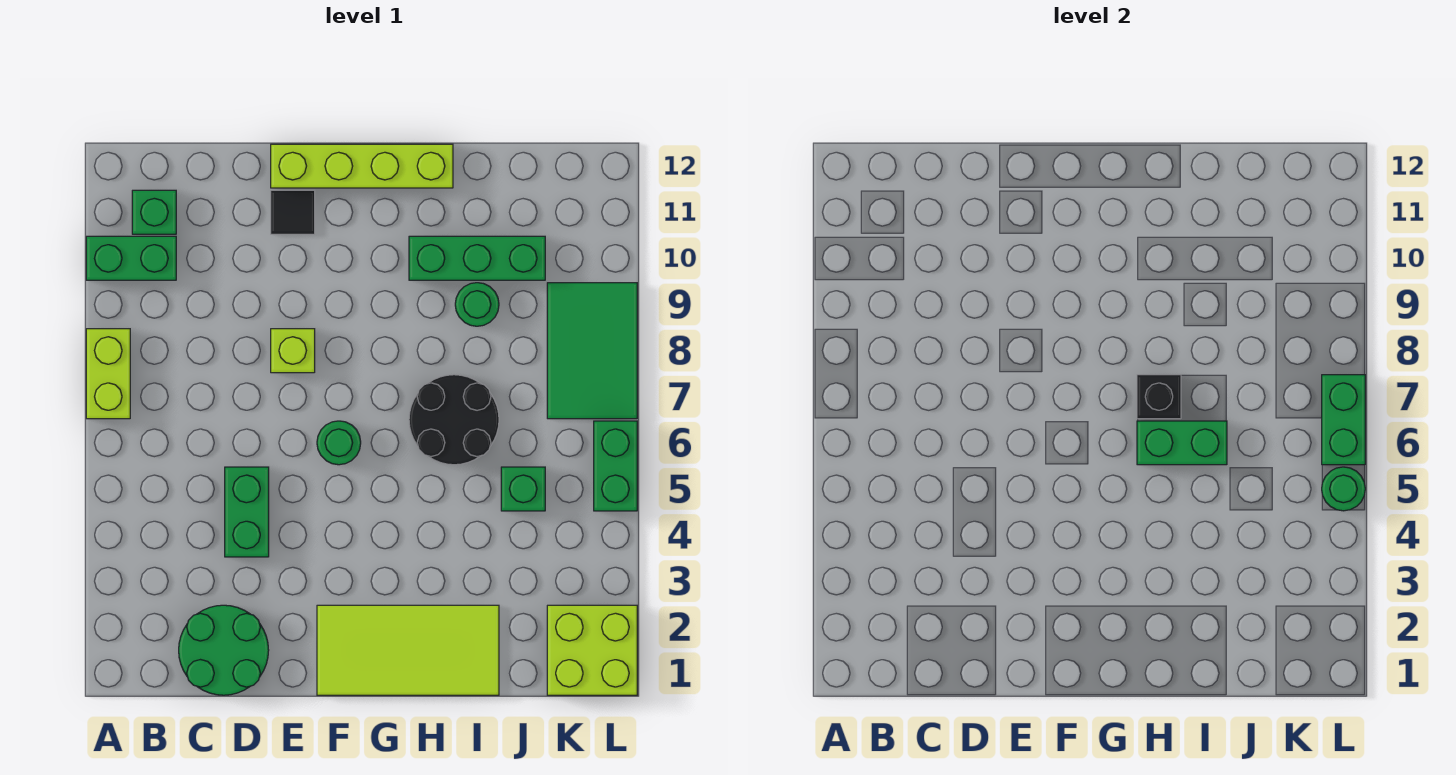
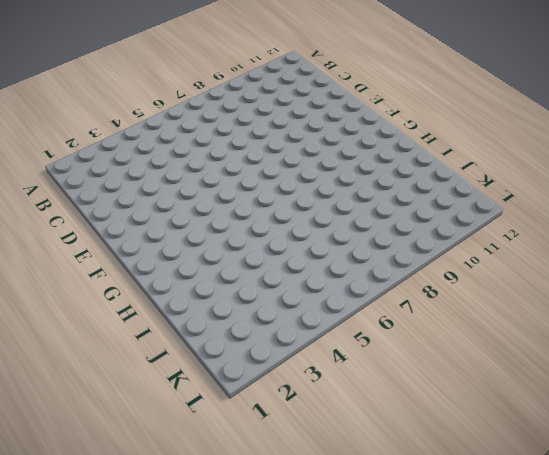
none -> lime brick A7:A8 level 1
none -> green brick A10:B10 level 1
none -> green brick B11 level 1

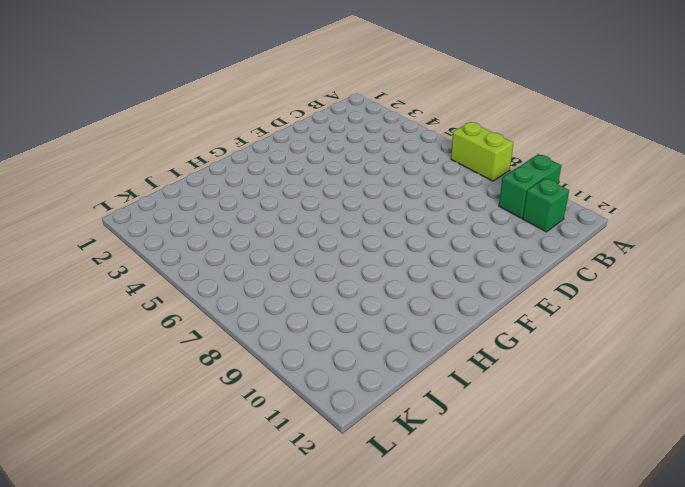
none -> green round brick C1:D2 level 1
none -> green brick D4:D5 level 1
none -> lime brick E8 level 1

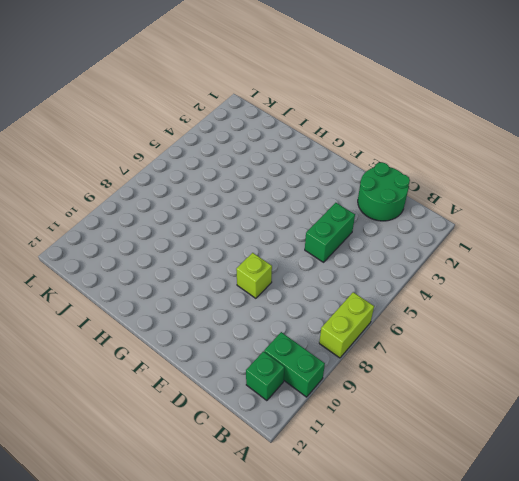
none -> black tile E11 level 1
none -> lime brick E12:H12 level 1
none -> lime tile F1:I2 level 1

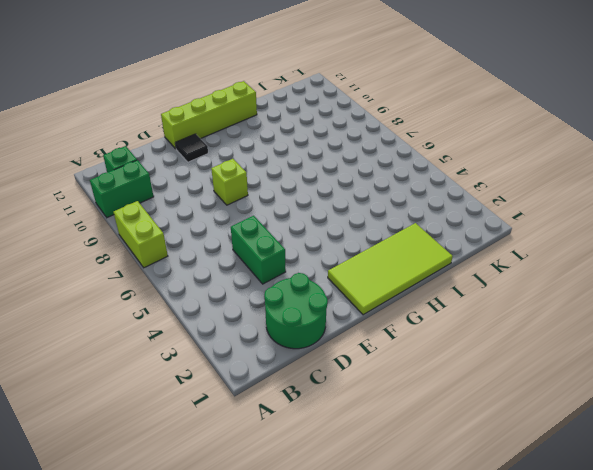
none -> green round brick F6 level 1
none -> black round brick H6:I7 level 1
none -> green brick H10:J10 level 1

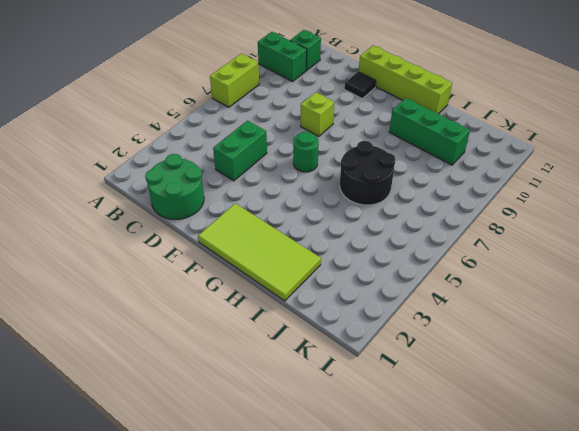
none -> green round brick I9 level 1
none -> green brick J5 level 1
none -> lime brick K1:L2 level 1

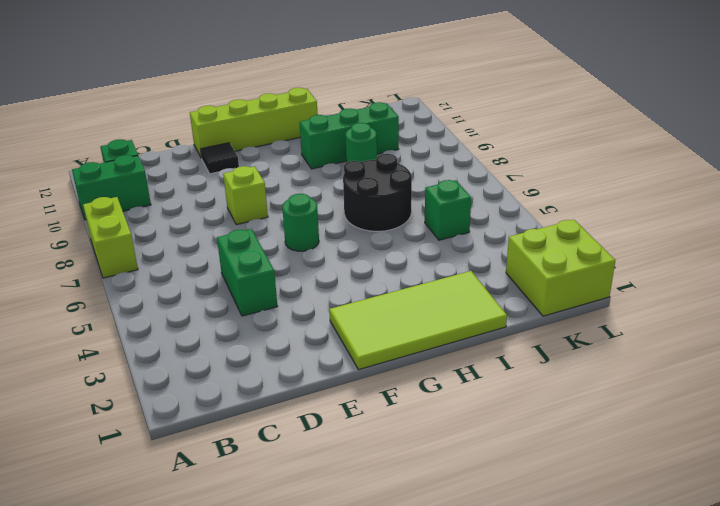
none -> green round brick C1:D2 level 1
none -> green tile K7:L9 level 1
none -> green brick L5:L6 level 1

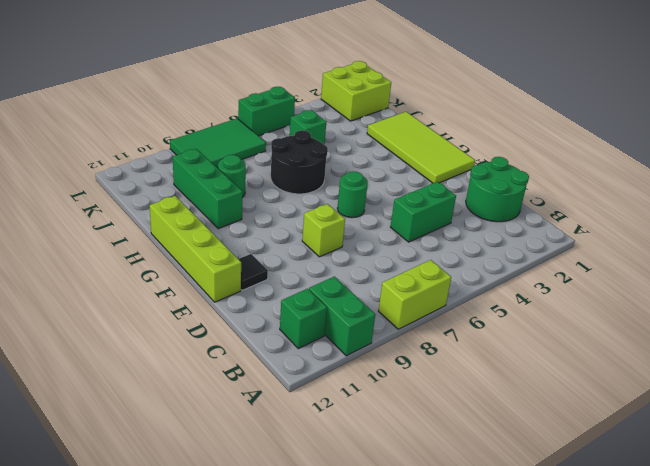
none -> green brick H6:I6 level 2
none -> black brick H7 level 2
none -> green round brick L5 level 2

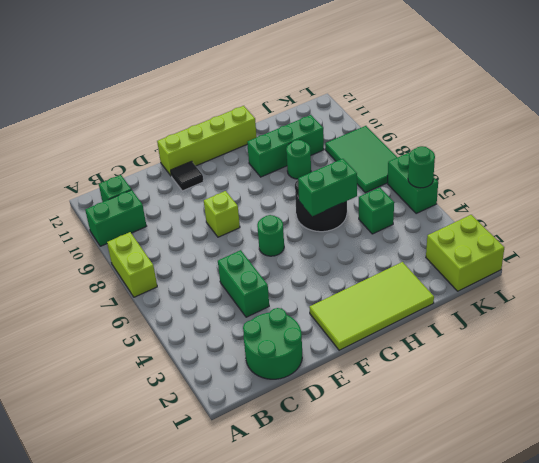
none -> black brick H7 level 2
none -> green brick L6:L7 level 2

